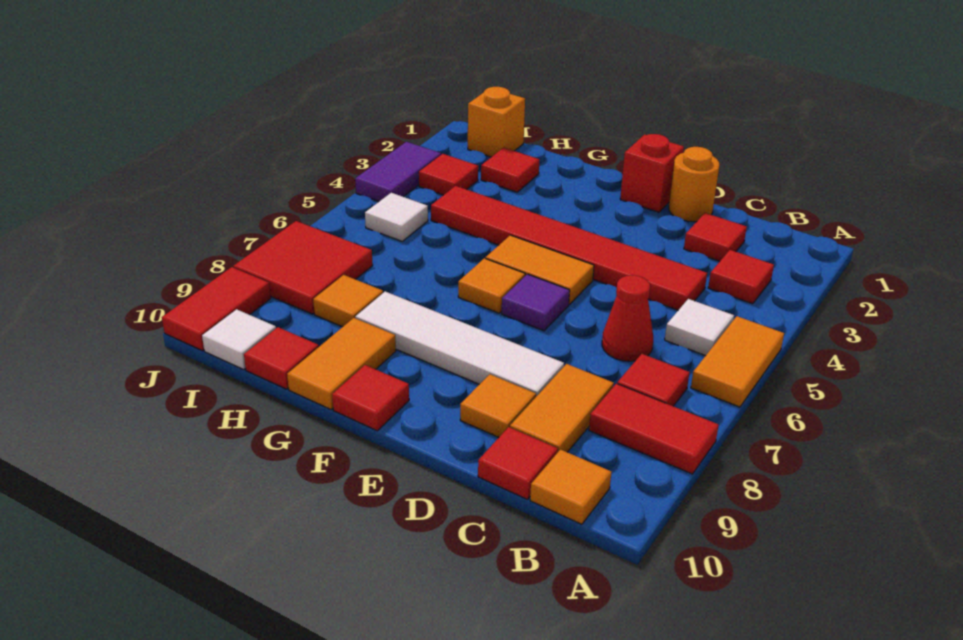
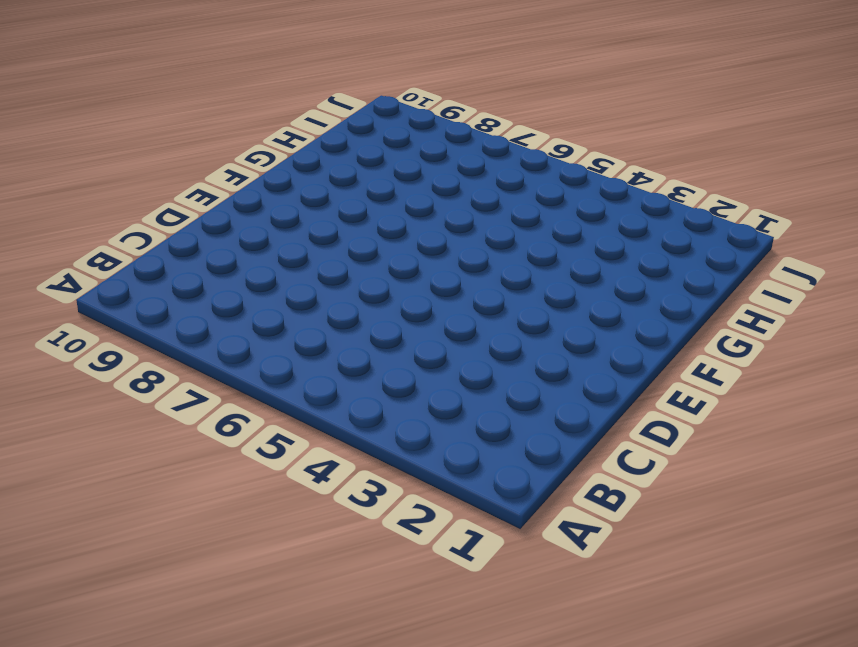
none -> orange tile A5:A6 level 1
none -> red tile A8:B8 level 1
none -> red tile B3 level 1
none -> white tile B5 level 1

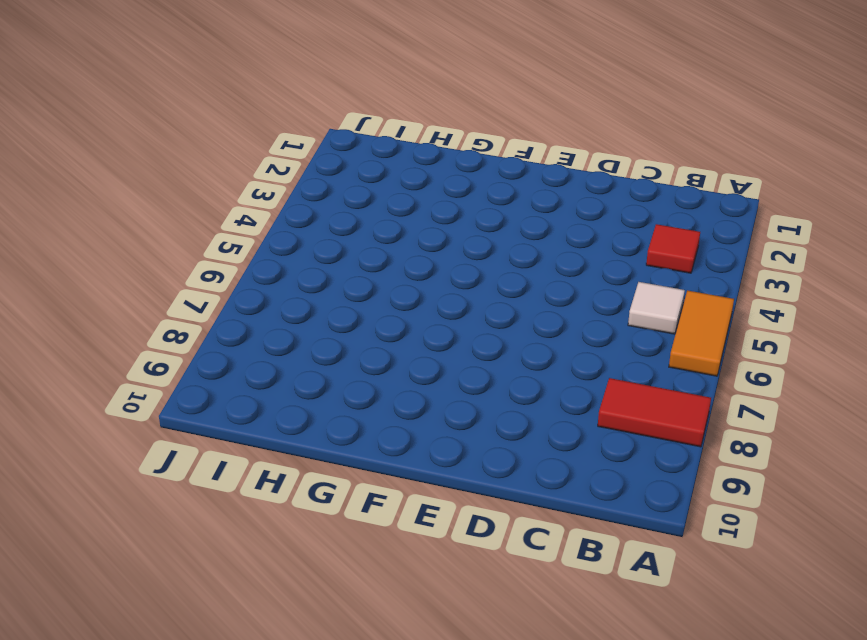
none -> red tile B7 level 1
none -> orange tile B10 level 1
none -> red tile C2 level 1
none -> red tile C4:H4 level 1

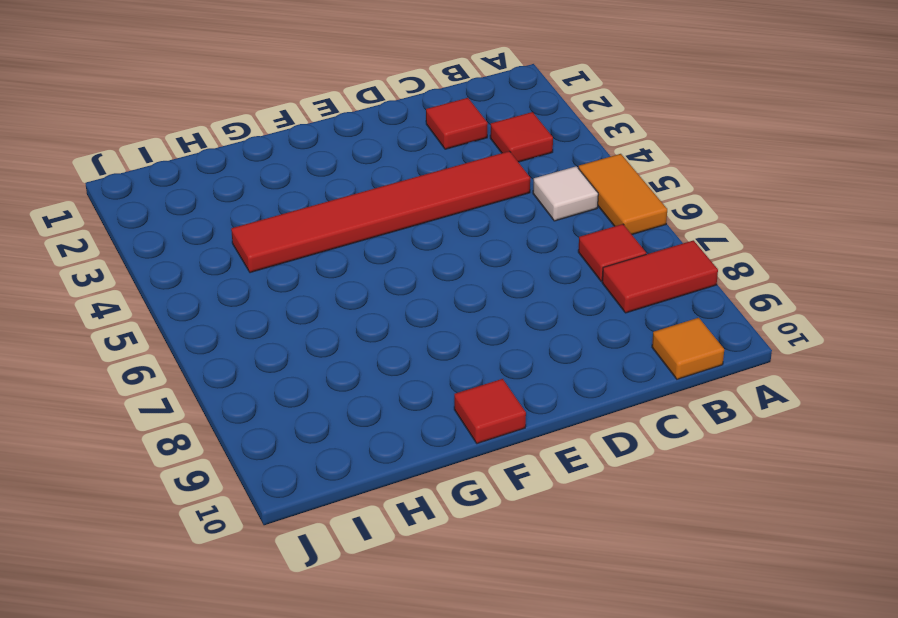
none -> red cone C6 level 1
none -> orange tile C8:C9 level 1
none -> red tile C10 level 1
none -> orange round brick D1 level 1

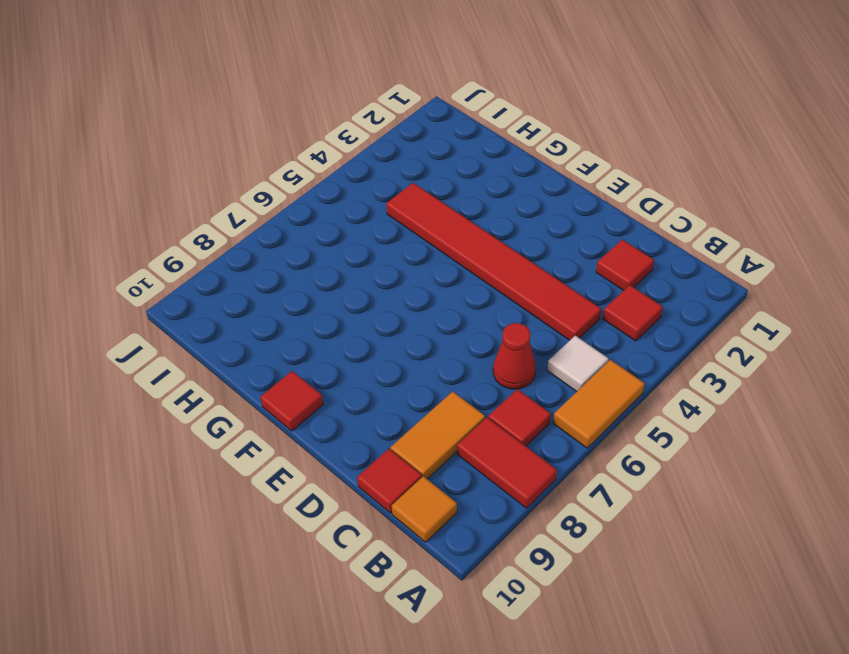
none -> orange round brick D1 level 1
none -> white tile D8:G8 level 1
none -> orange tile D9 level 1
none -> red brick E1 level 1

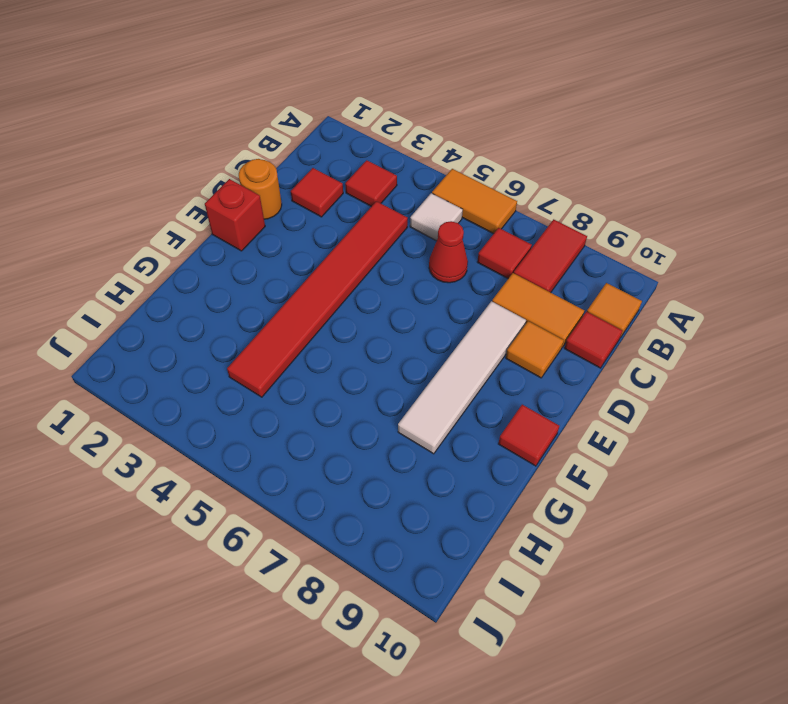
none -> orange tile E5:F5 level 1
none -> purple tile E6 level 1
none -> orange tile F6 level 1
none -> orange tile G9:G10 level 1

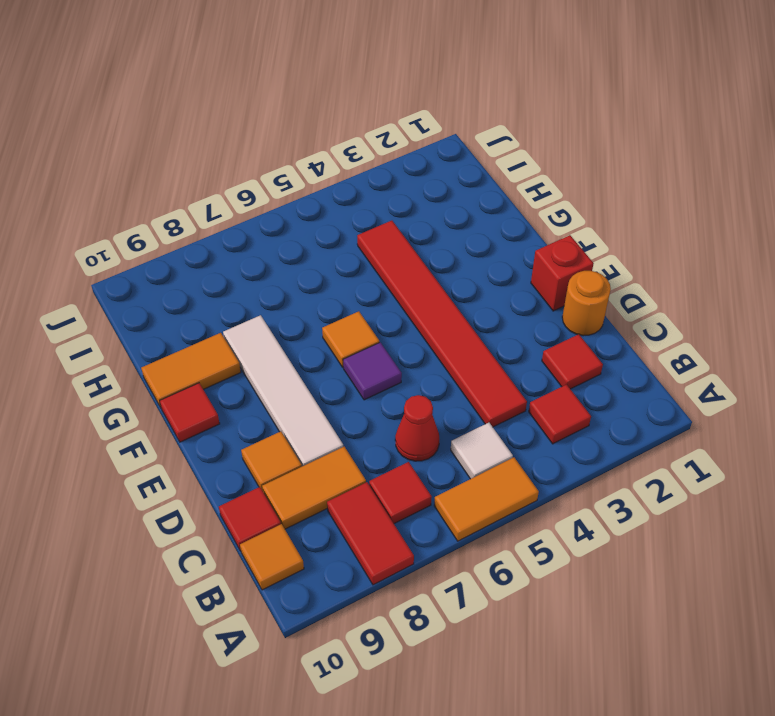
none -> orange tile E5:F5 level 1
none -> red tile H2 level 1
none -> orange tile H8 level 1
none -> red tile H10 level 1

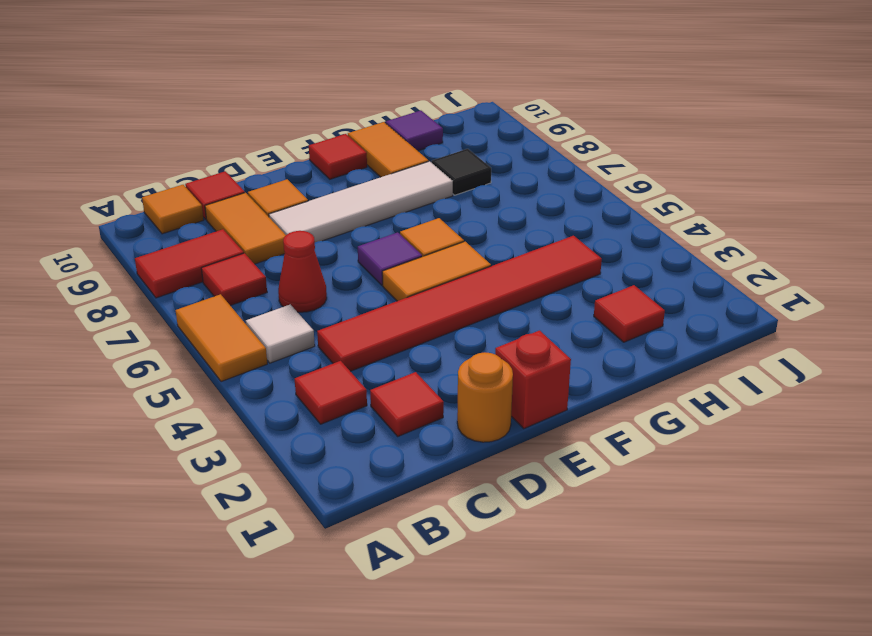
black tile H8 level 1 -> orange tile H8 level 1
purple tile H10 level 1 -> red tile H10 level 1
none -> orange brick I1 level 1
none -> red tile I3 level 1
none -> white tile I5 level 1
none -> red tile I7:J8 level 1

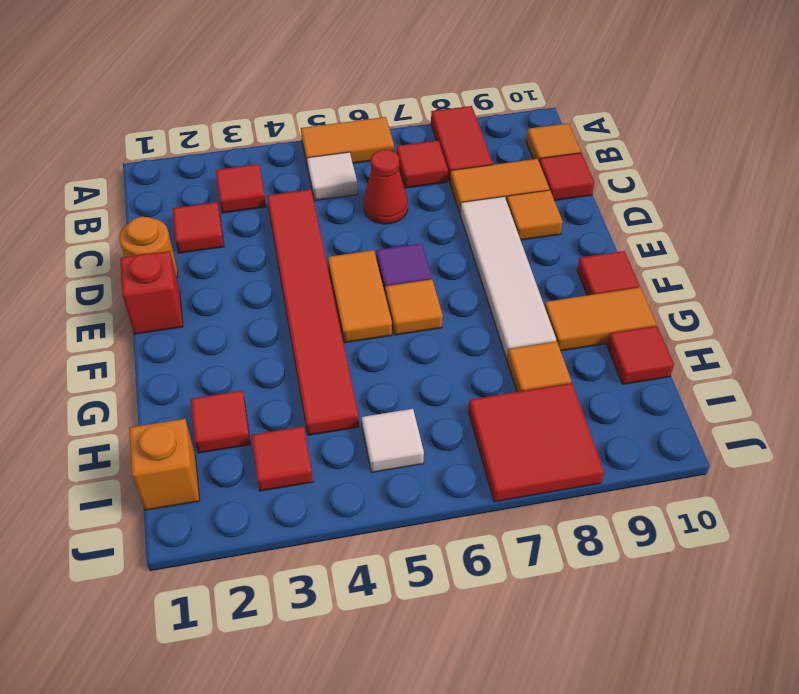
none -> white tile I10 level 1
none -> purple tile J3:J4 level 1
none -> red tile J9:J10 level 1

